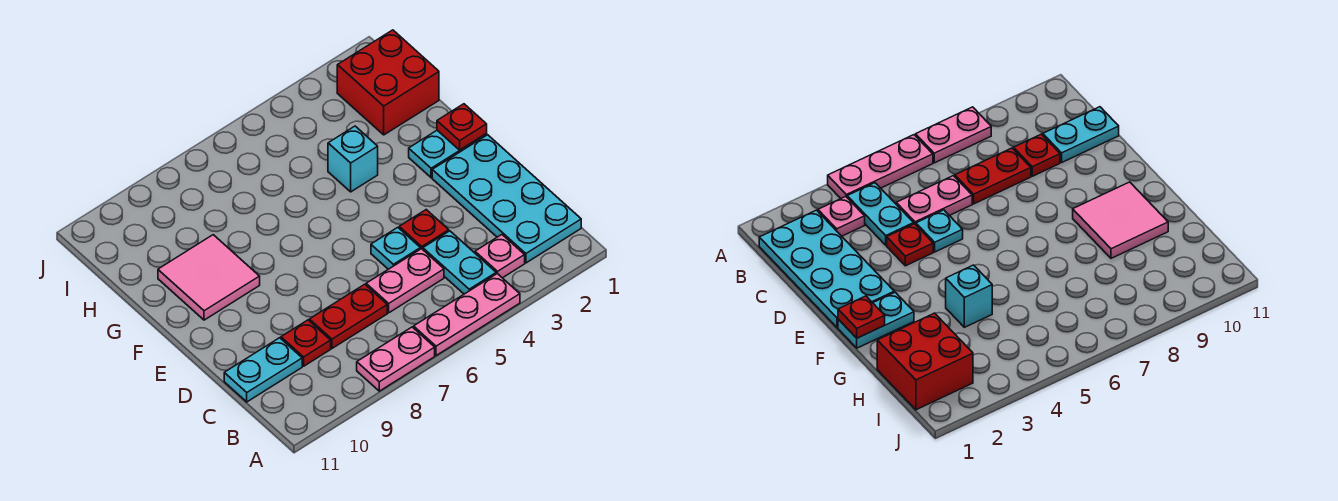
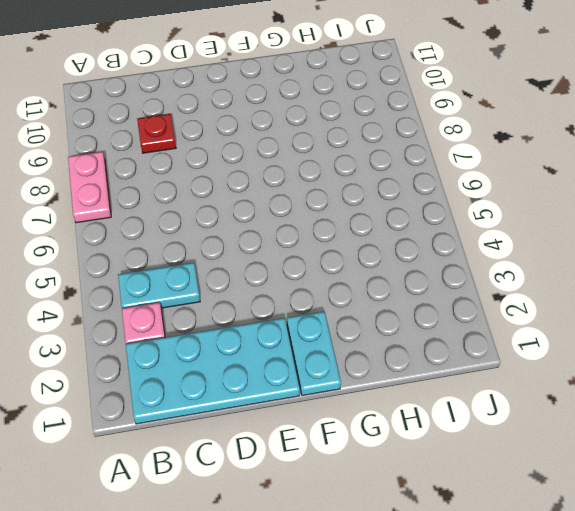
none -> pink plate A4:A6 level 1
none -> pink plate C5:C6 level 1
none -> red plate C7:C8 level 1

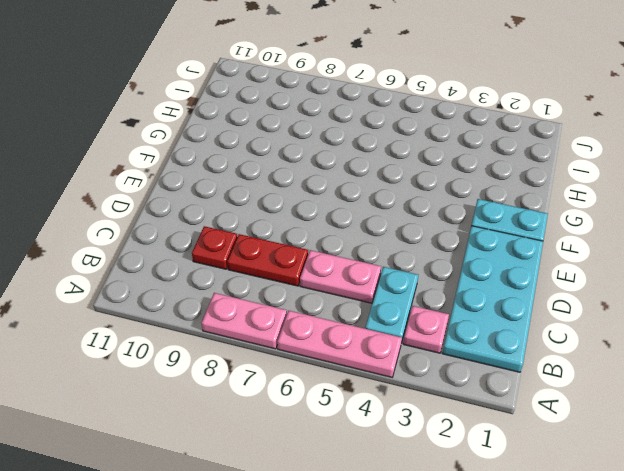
none -> cyan plate C10:C11 level 1
none -> red plate D4 level 1
none -> cyan plate D5 level 1

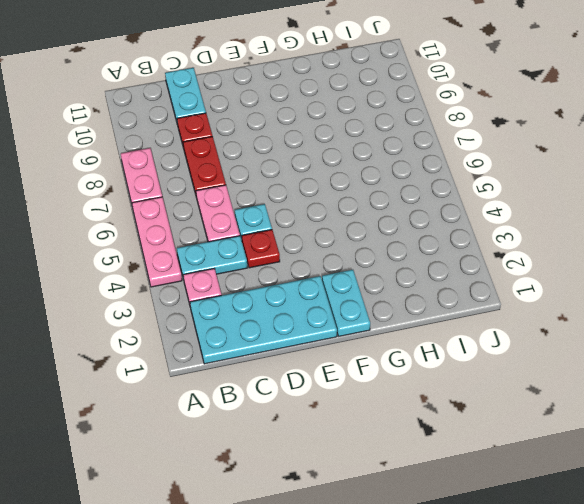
none -> pink tile F9:G10 level 1
none -> cyan brick G4 level 1
none -> red brick H1:I2 level 1

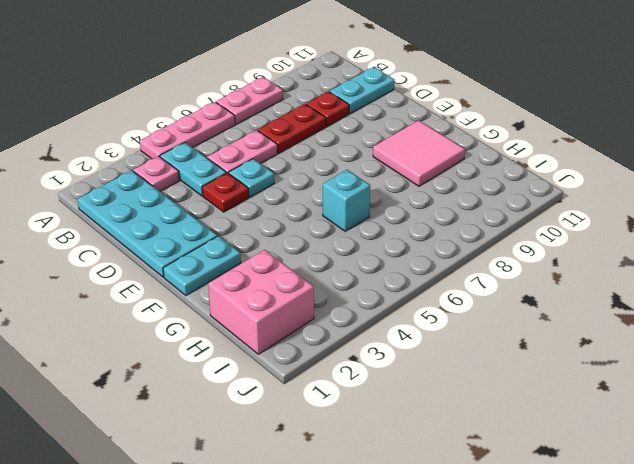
cyan brick G6 level 1 -> cyan brick G4 level 1
pink brick H1:I2 level 1 -> red brick H1:I2 level 1
none -> red plate F1 level 2

